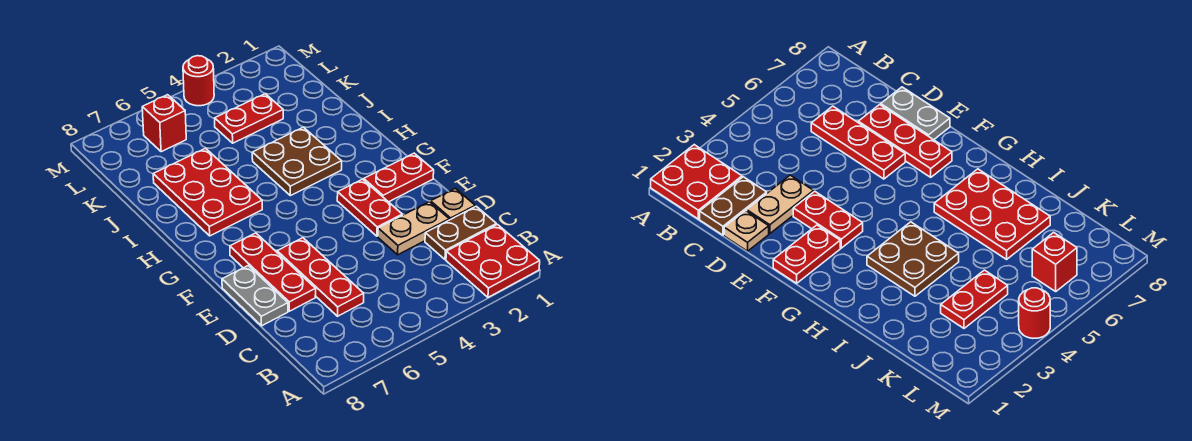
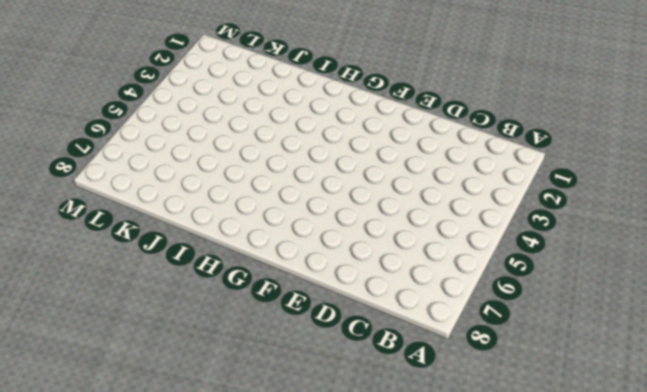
none -> red plate A1:B2 level 1
none -> brown plate C1:C2 level 1
none -> red plate C6:E6 level 1

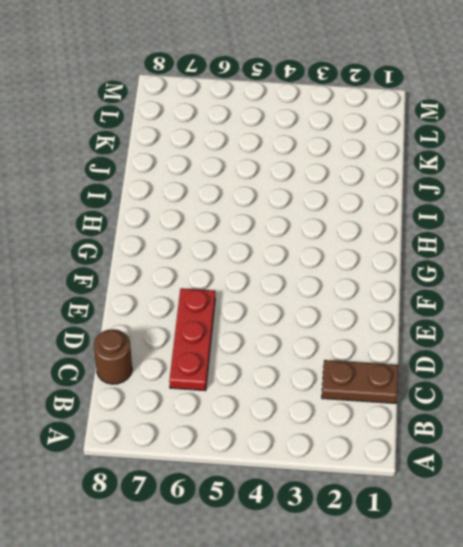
brown round brick C8 level 1 -> none
none -> red plate A1:B2 level 1
none -> tan plate D1 level 1
none -> tan plate D2:D3 level 1

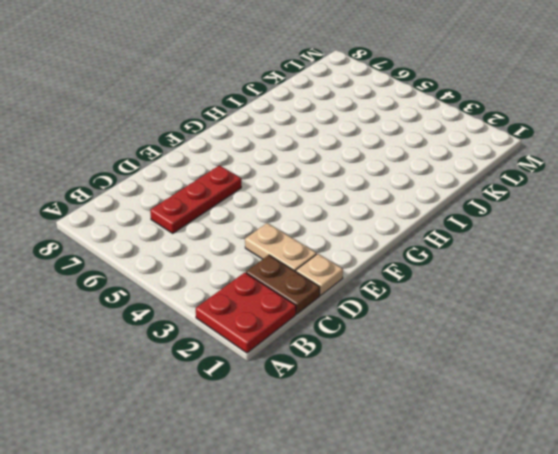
none -> red plate D7:F7 level 1
none -> grey plate D8:E8 level 1
none -> red plate E3:F3 level 1

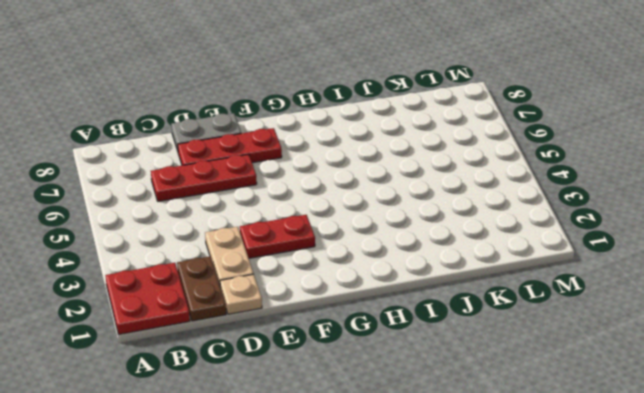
none -> red plate F1:F2 level 1
none -> brown plate H3:I4 level 1
none -> red plate H6:J7 level 1

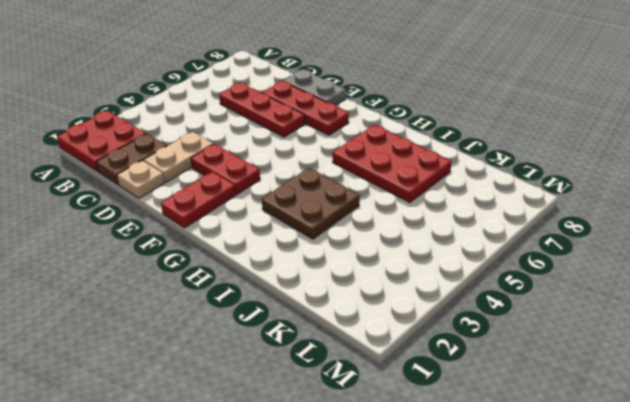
none -> red plate K3:K4 level 1
none -> red brick L6 level 1
none -> red round brick M4 level 1

